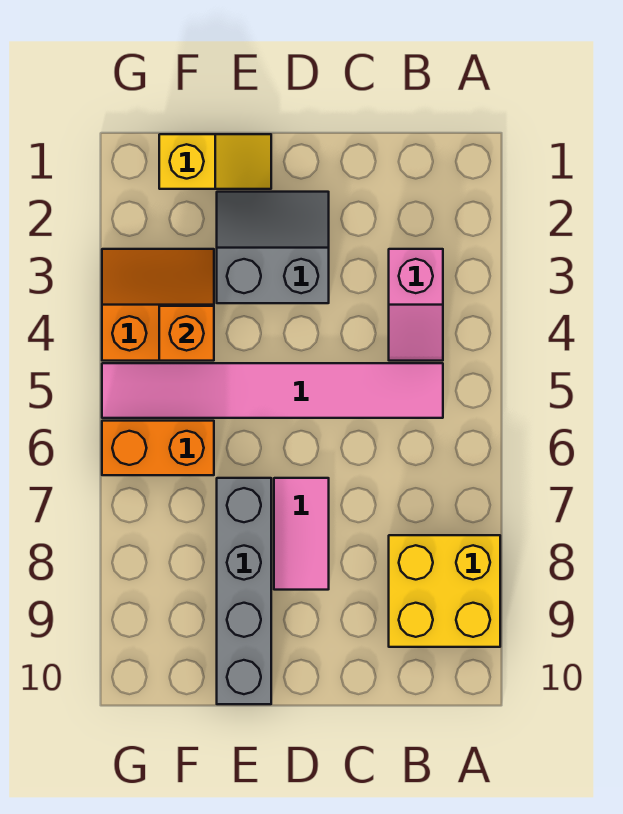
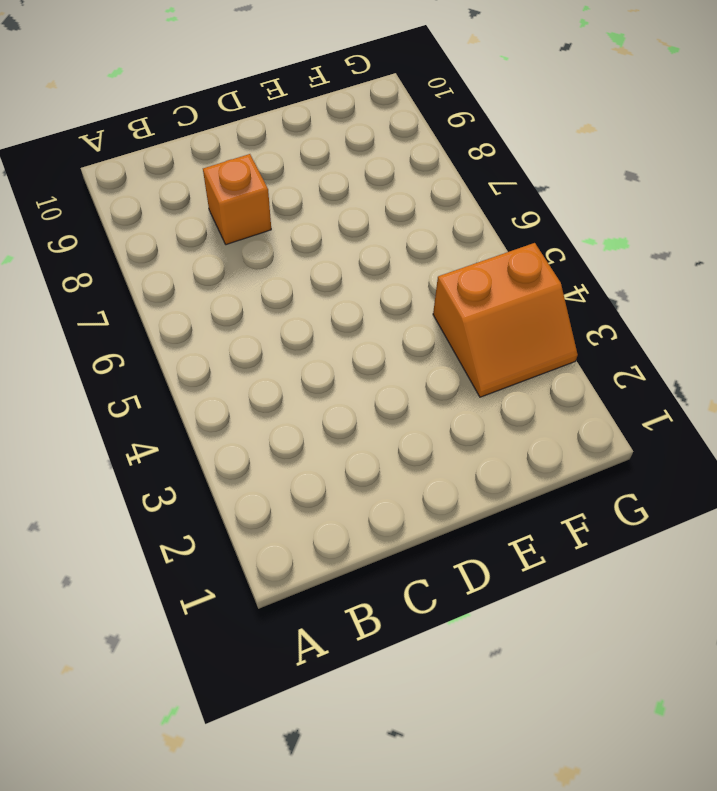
orange brick C8 level 1 -> orange brick F4 level 2
none -> yellow brick A8:B9 level 1
none -> pink slope B3:B4 level 1 top 3

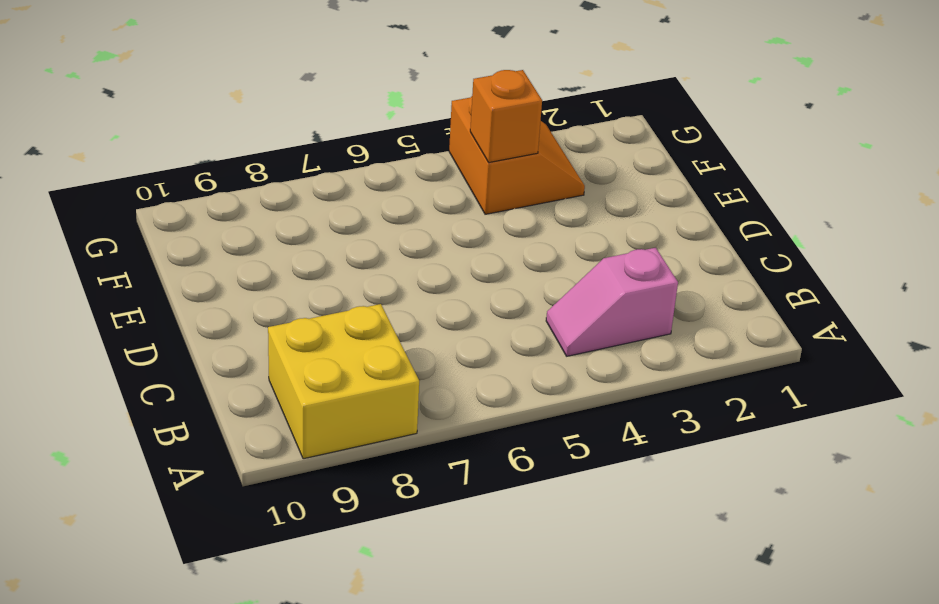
none -> pink tile B5:G5 level 1
none -> grey slope D2:E3 level 1 top 3

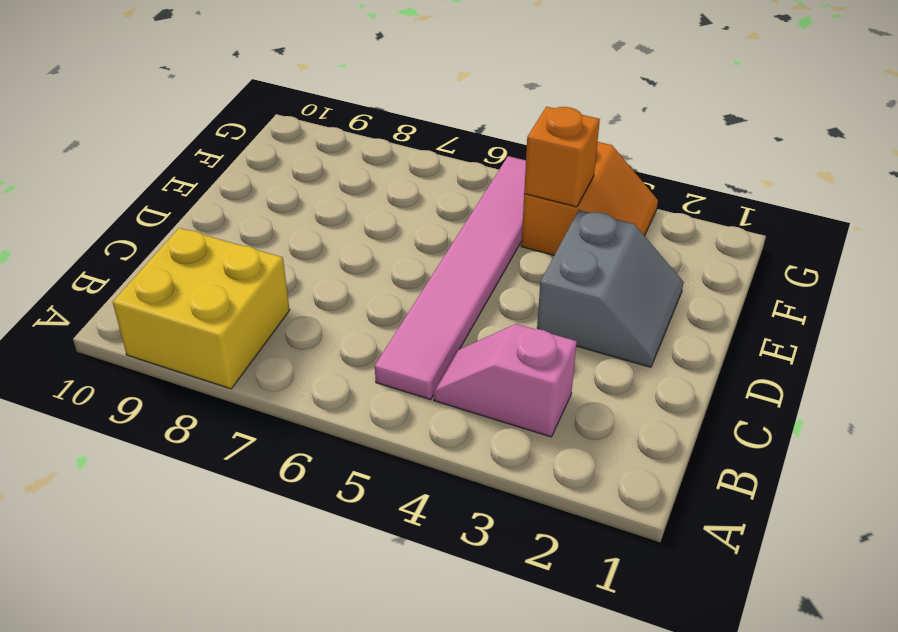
none -> pink tile D7:D8 level 1
none -> yellow slope E1:F1 level 1 top F

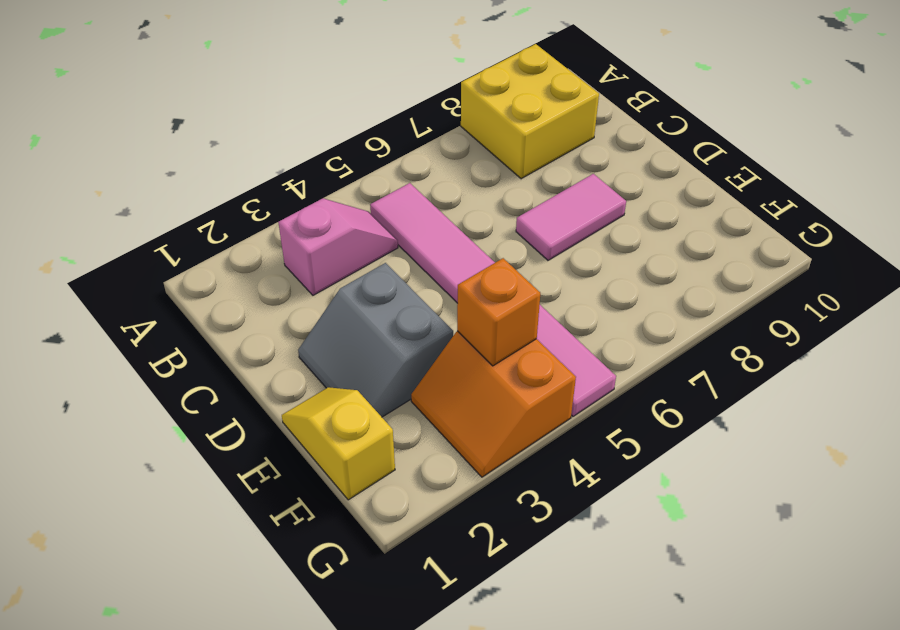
none -> grey brick E7:E10 level 1
none -> orange brick F6:G6 level 1

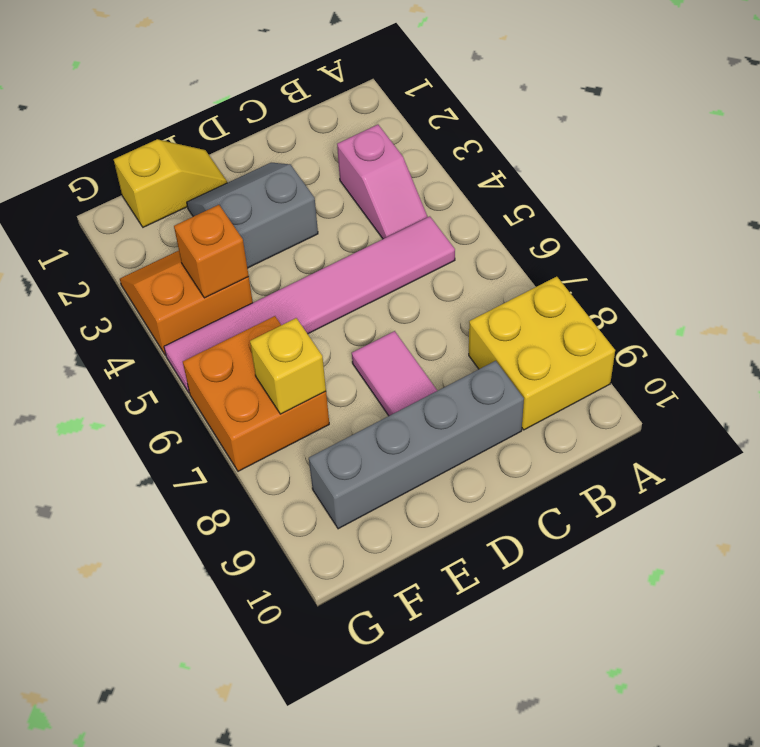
grey brick C9:F9 level 1 -> grey brick E7:E10 level 1
orange brick F6:G7 level 1 -> orange brick F6:G6 level 1
yellow brick F7 level 2 -> none

